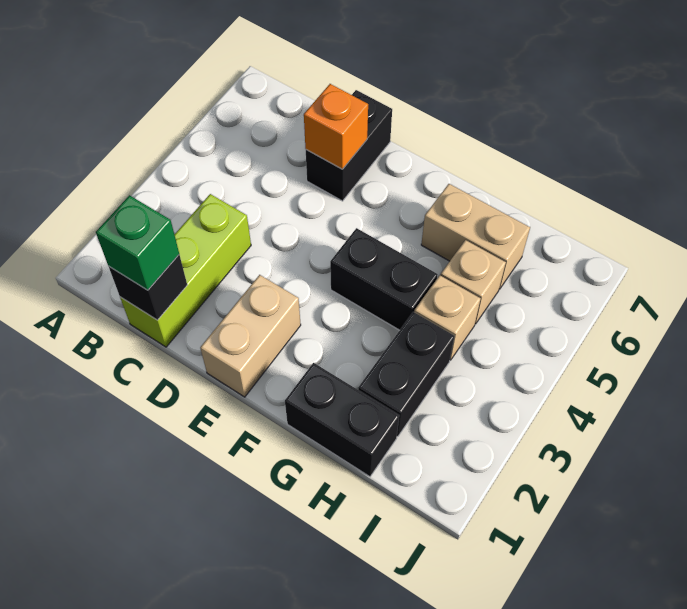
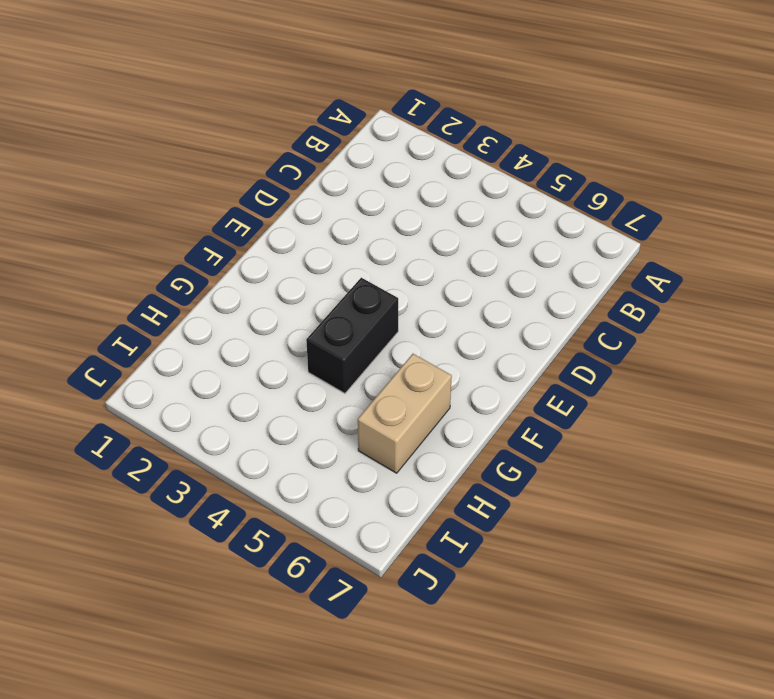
none -> lime brick C1:C3 level 1
none -> black brick D6:D7 level 1
none -> tan brick E1:E2 level 1

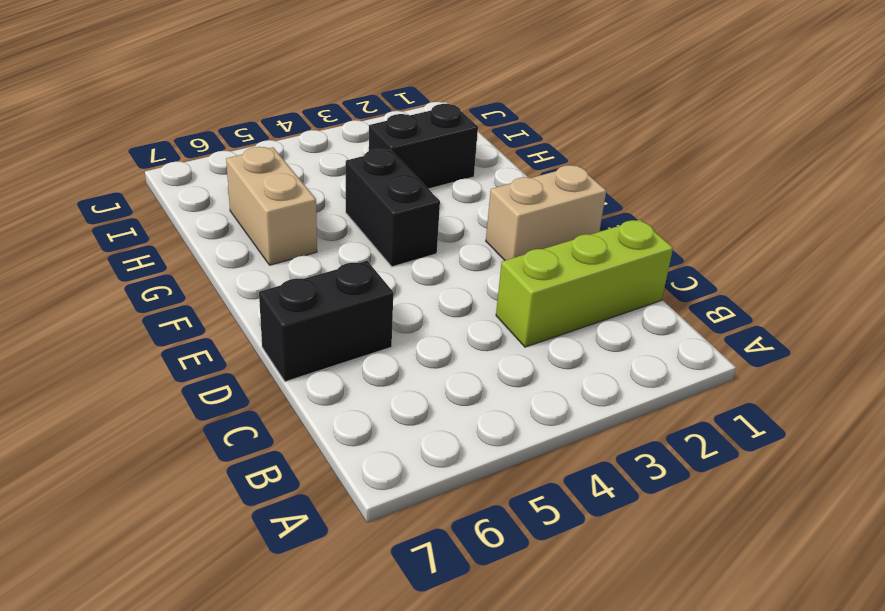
none -> black brick G1:H1 level 1
none -> tan brick H4 level 1
none -> tan brick H5 level 1

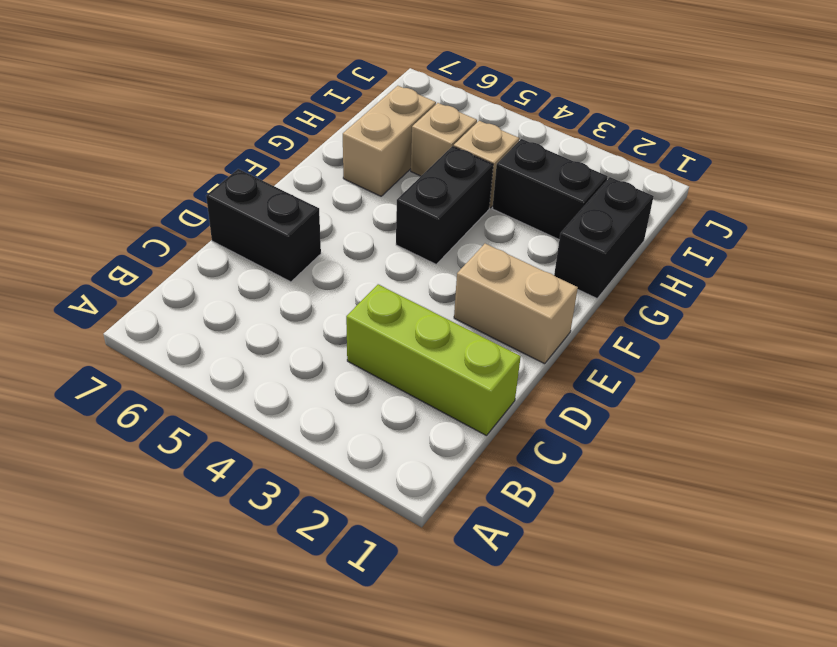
none -> black brick C1 level 2
none -> orange brick D6 level 2
none -> green brick C1 level 3

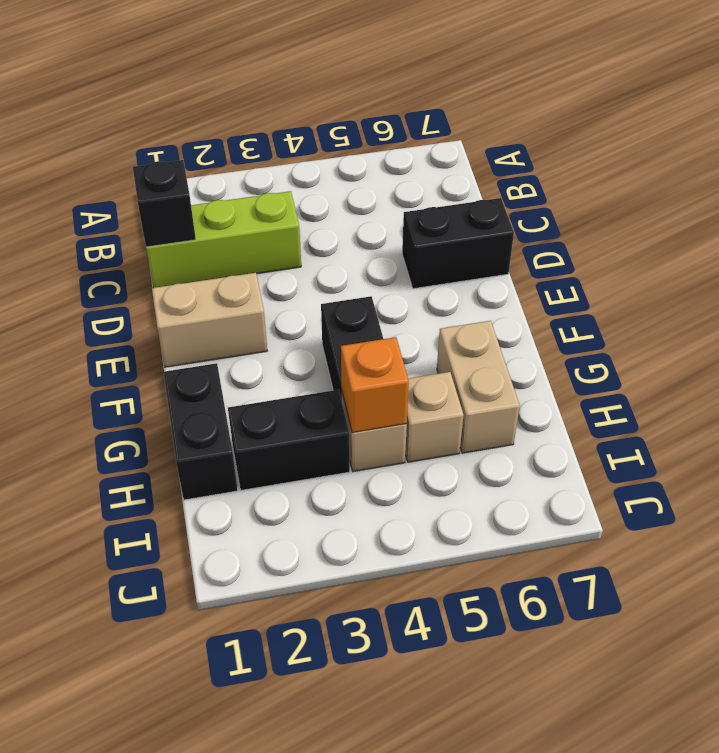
orange brick H4 level 2 -> orange brick D6 level 2
none -> green brick C1 level 3

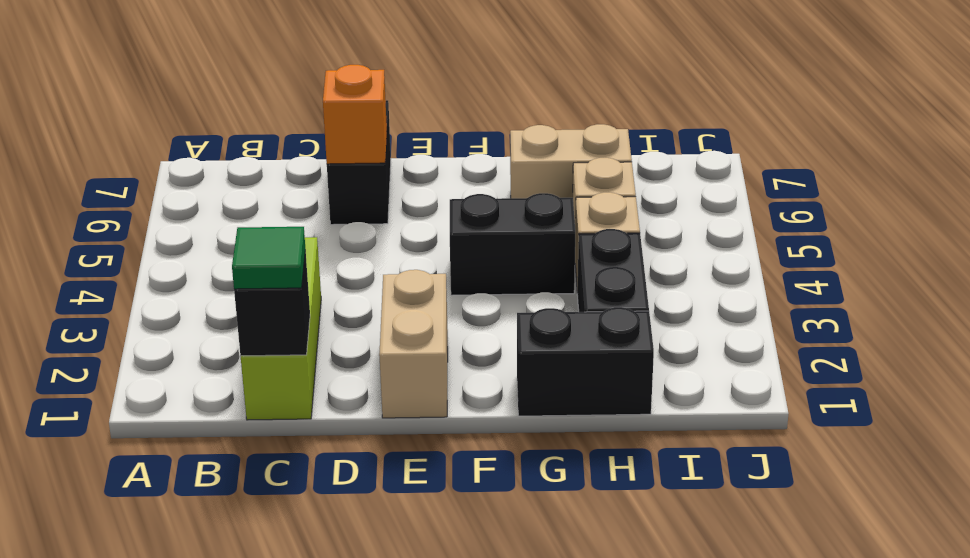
green tile C1 level 3 -> green brick C1 level 3

